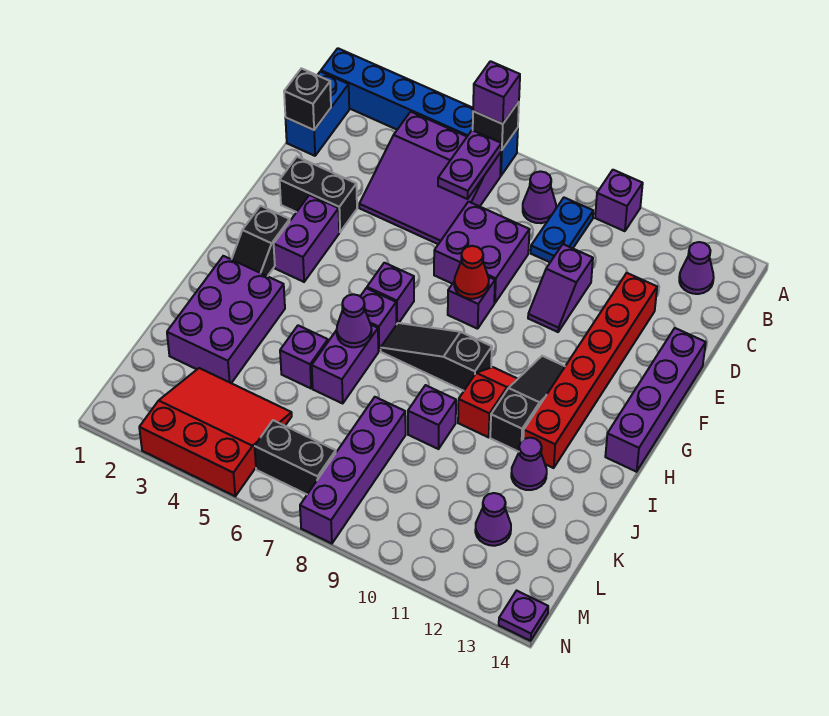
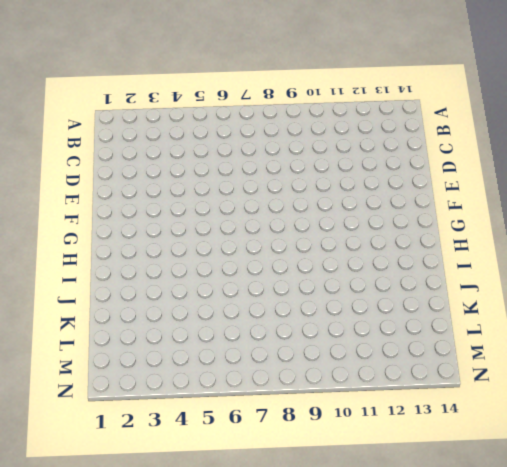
none -> blue brick A1:A6 level 1
none -> purple brick A10 level 1
none -> blue brick B1:C1 level 1
none -> purple slope B4:D6 level 1 top B

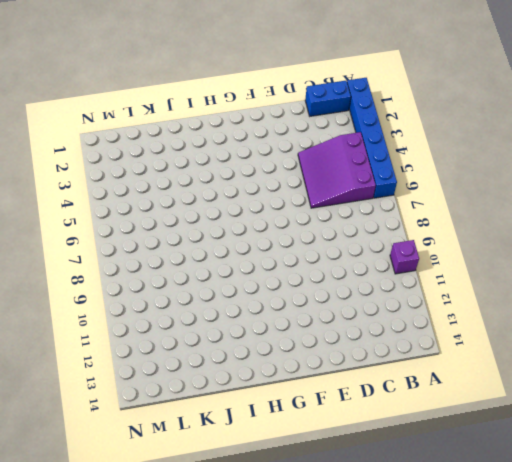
none -> purple cone B8 level 1
none -> blue plate B9:C9 level 1
none -> purple cone B13 level 1
none -> purple brick D7:E8 level 1

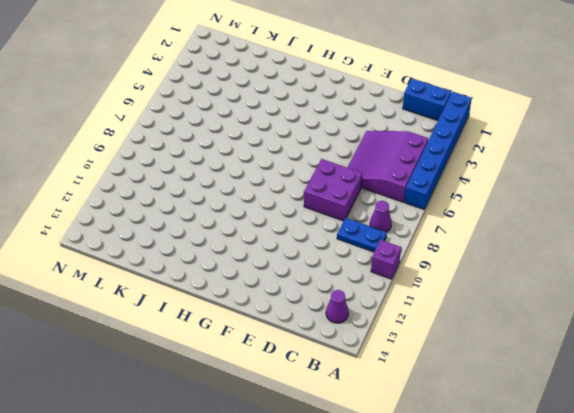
none -> purple slope D10:E10 level 1 top D
none -> red brick D12:I12 level 1
none -> black brick E2:E3 level 1
none -> purple brick E14:H14 level 1

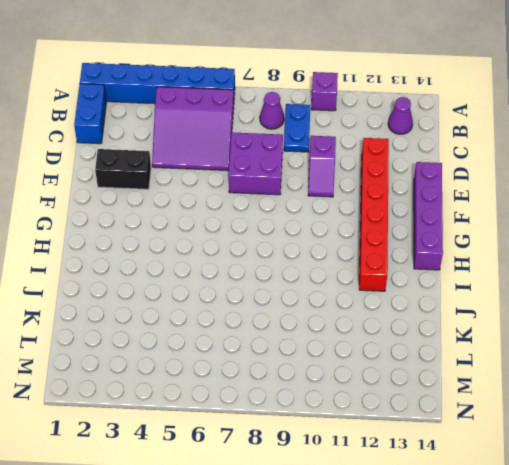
none -> purple brick F3:G3 level 1
none -> purple brick F8 level 1
none -> black slope G2:H2 level 1 top G
none -> purple brick G6 level 1

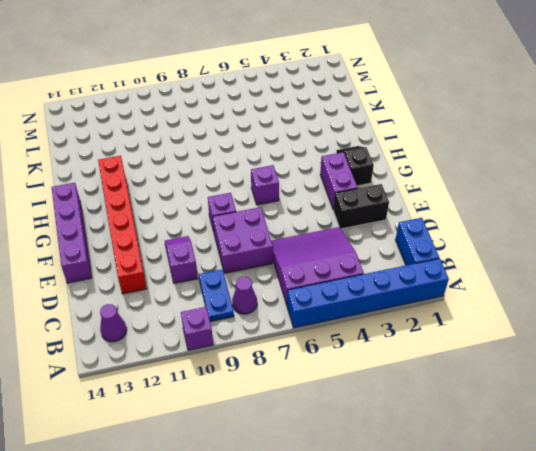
none -> black slope G11:I11 level 1 top I
none -> purple brick H6 level 1
none -> black slope H7:H9 level 1 top 9
none -> red slope H10:I10 level 1 top I

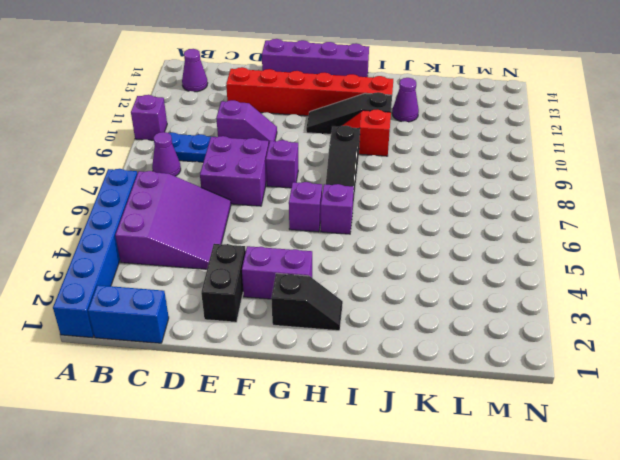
none -> purple brick I2:K3 level 1
none -> purple brick I6:J6 level 1
none -> purple brick J5 level 1
none -> purple brick J9 level 1

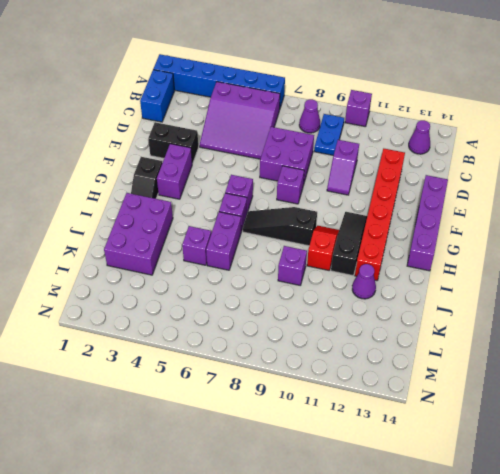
none -> purple brick K8:N8 level 1
none -> red slope L3:N5 level 1 top N
none -> purple cone L12 level 1
none -> black brick M6:M7 level 1

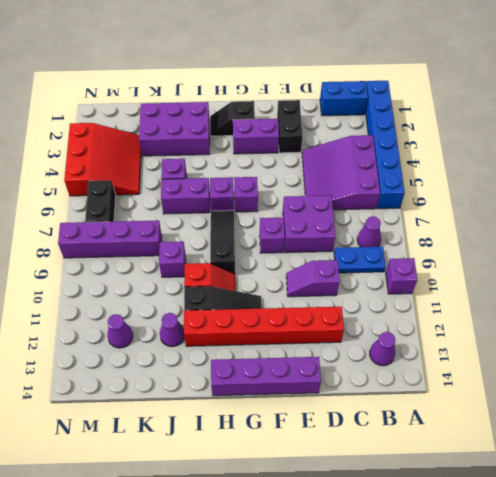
none -> purple plate N14 level 1
none -> black brick A6 level 2
none -> purple plate B6:C6 level 2
none -> black brick C1 level 2

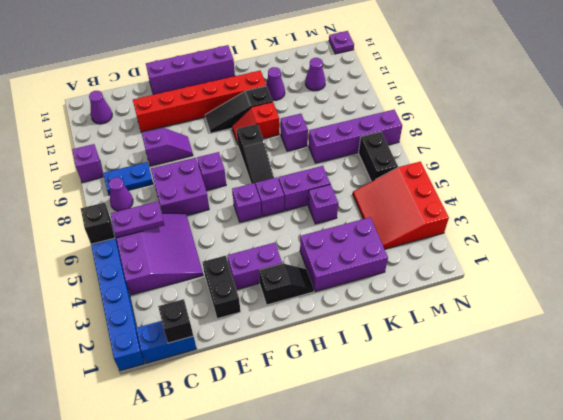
none -> red cone F8 level 2
none -> purple cone I6 level 2
none -> purple brick A6 level 3

